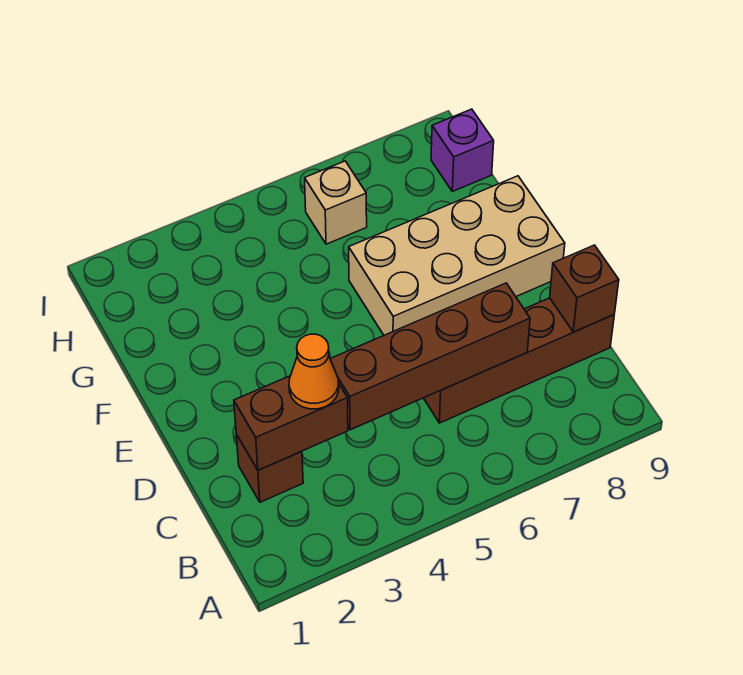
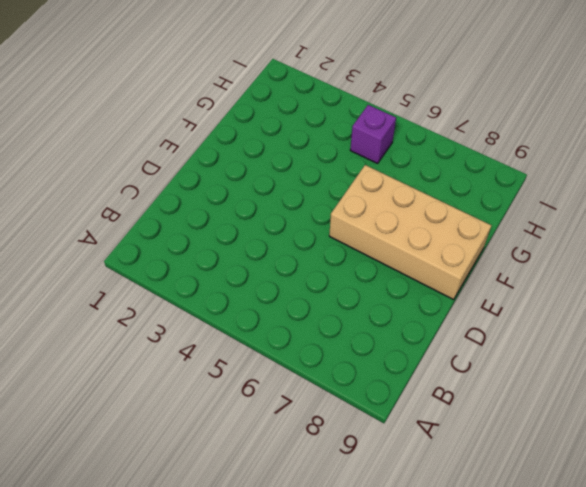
purple brick H5 level 1 -> purple brick H9 level 1
none -> brown brick C2 level 1
none -> brown brick C6:C9 level 1

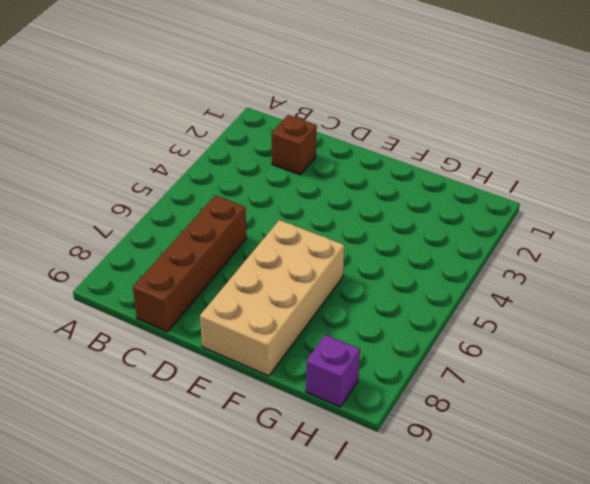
none -> tan brick H6 level 1
none -> brown brick C2:C3 level 2

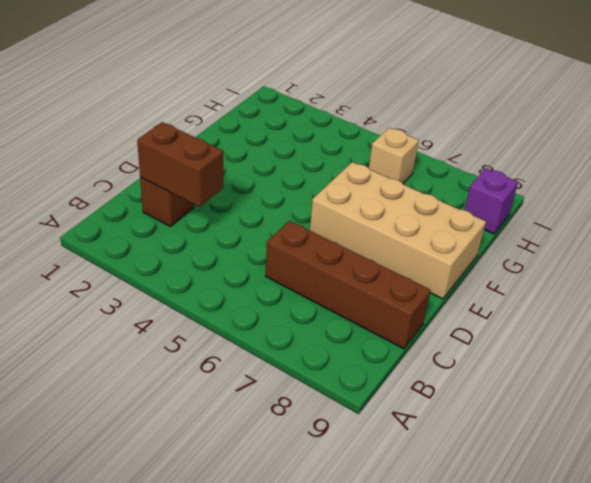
none -> brown brick C4:C7 level 2
none -> brown brick C9 level 2

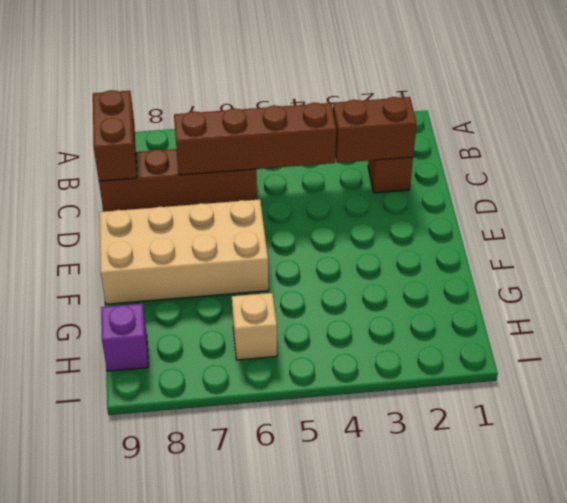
brown brick B9:C9 level 2 -> brown brick C9 level 2
none -> orange cone C3 level 3

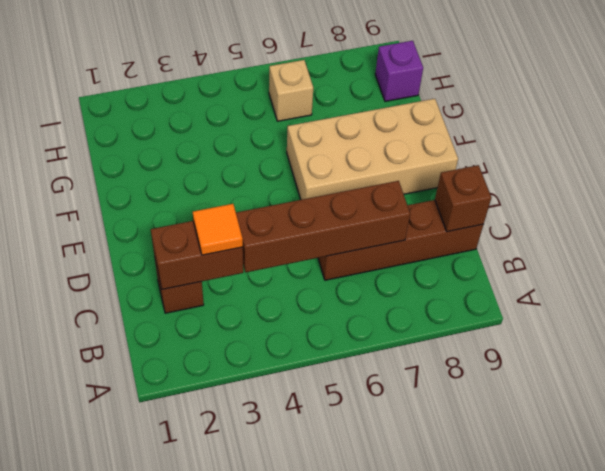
orange tile C3 level 3 -> orange cone C3 level 3

